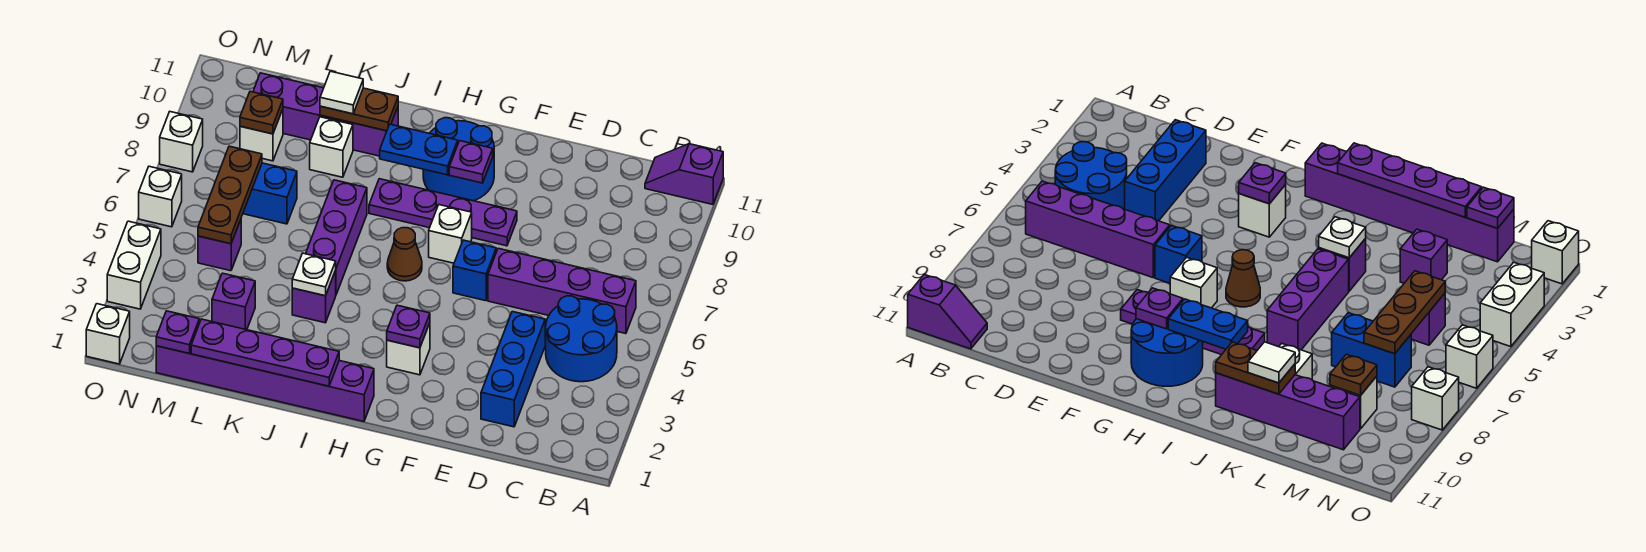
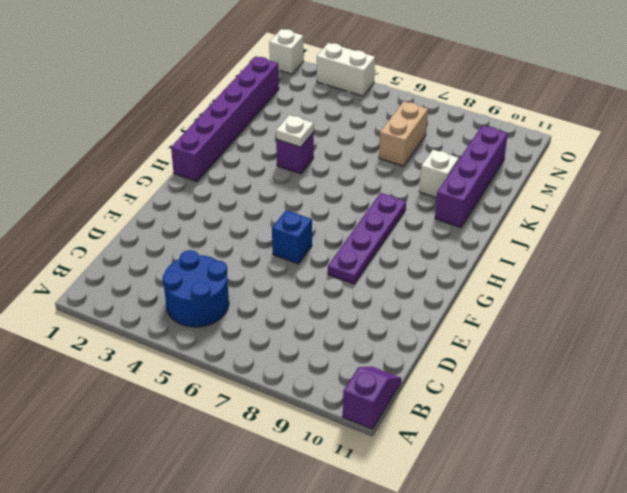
tan brick L7:M7 level 1 -> blue brick L7:M7 level 1
none -> purple brick B6:E6 level 1
none -> blue brick D2:D4 level 1
none -> white brick G3 level 1
none -> white brick G7 level 1

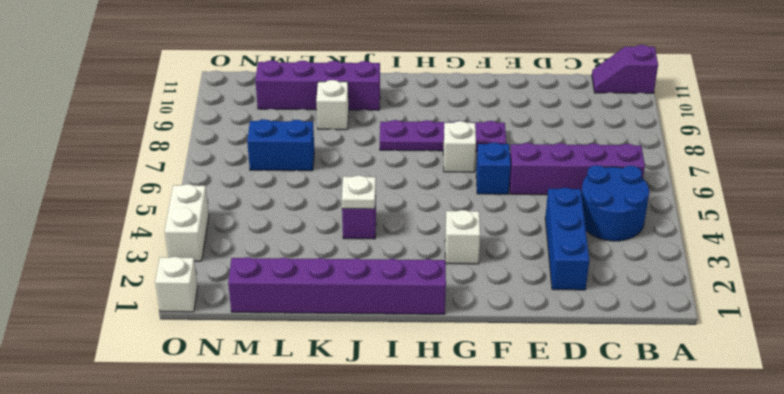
none -> blue round brick G9:H10 level 1
none -> brown cone H6 level 1
none -> purple brick J5:J7 level 1
none -> purple brick L3 level 1

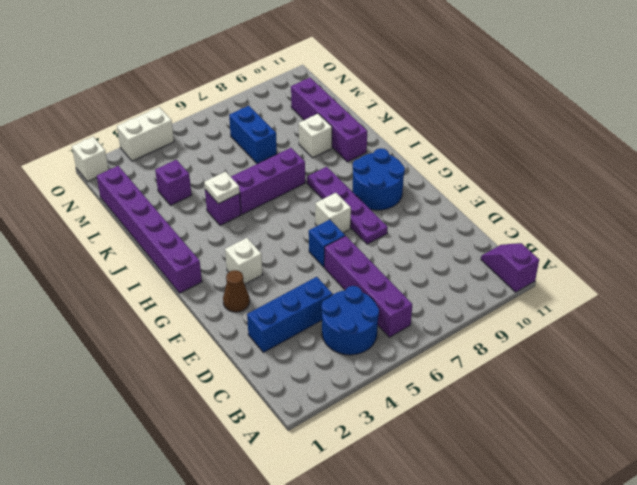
brown cone F2 level 1 -> brown cone H6 level 1
none -> purple brick M5 level 1
none -> white brick M9 level 1
none -> white brick O6 level 1
none -> white brick O8 level 1

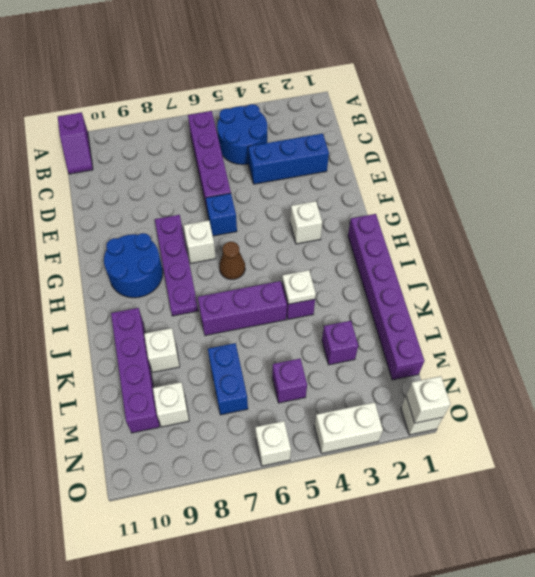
white brick O1 level 2 -> white brick O8 level 1
none -> purple plate G3 level 2
none -> purple plate G9 level 2
none -> blue plate H9:I9 level 2
none -> purple plate I1:L1 level 2

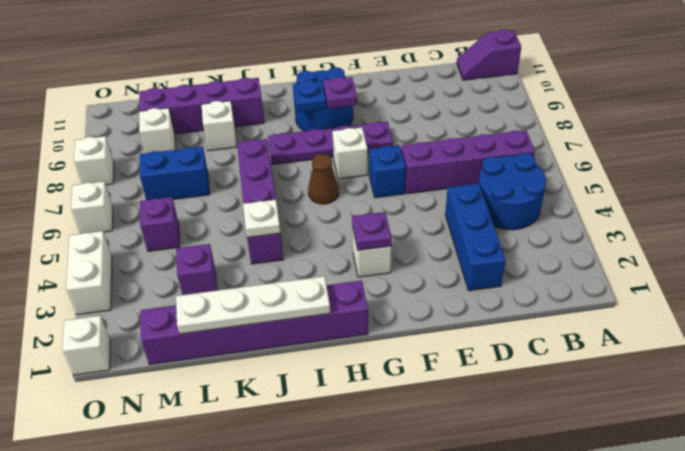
blue plate H9 level 2 -> blue plate H9:I9 level 2
white plate I1:L1 level 2 -> purple plate I1:L1 level 2
none -> brown plate J10:K10 level 2
none -> purple plate M1 level 2
none -> brown plate M5:M7 level 2
none -> brown plate M9 level 2

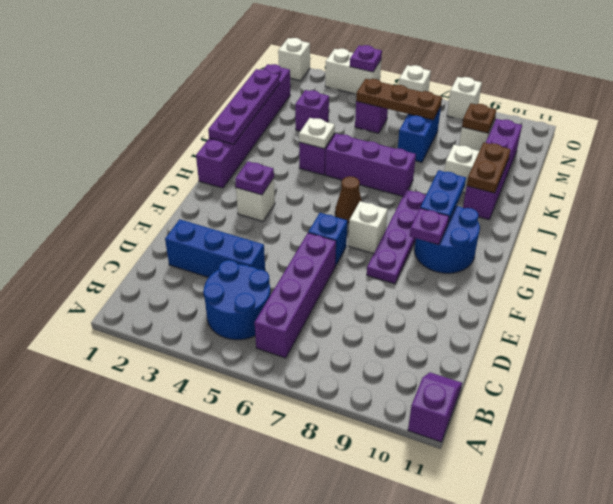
purple plate O4 level 2 -> purple plate M1 level 2
none -> white tile K10 level 3

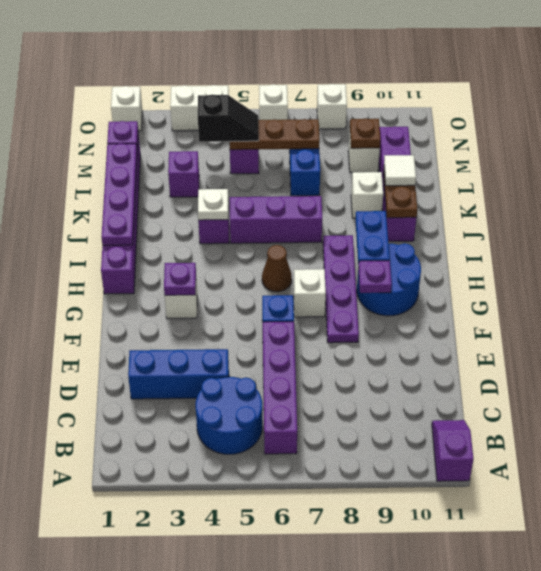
black slope M4:M5 level 3 top 4 -> none

